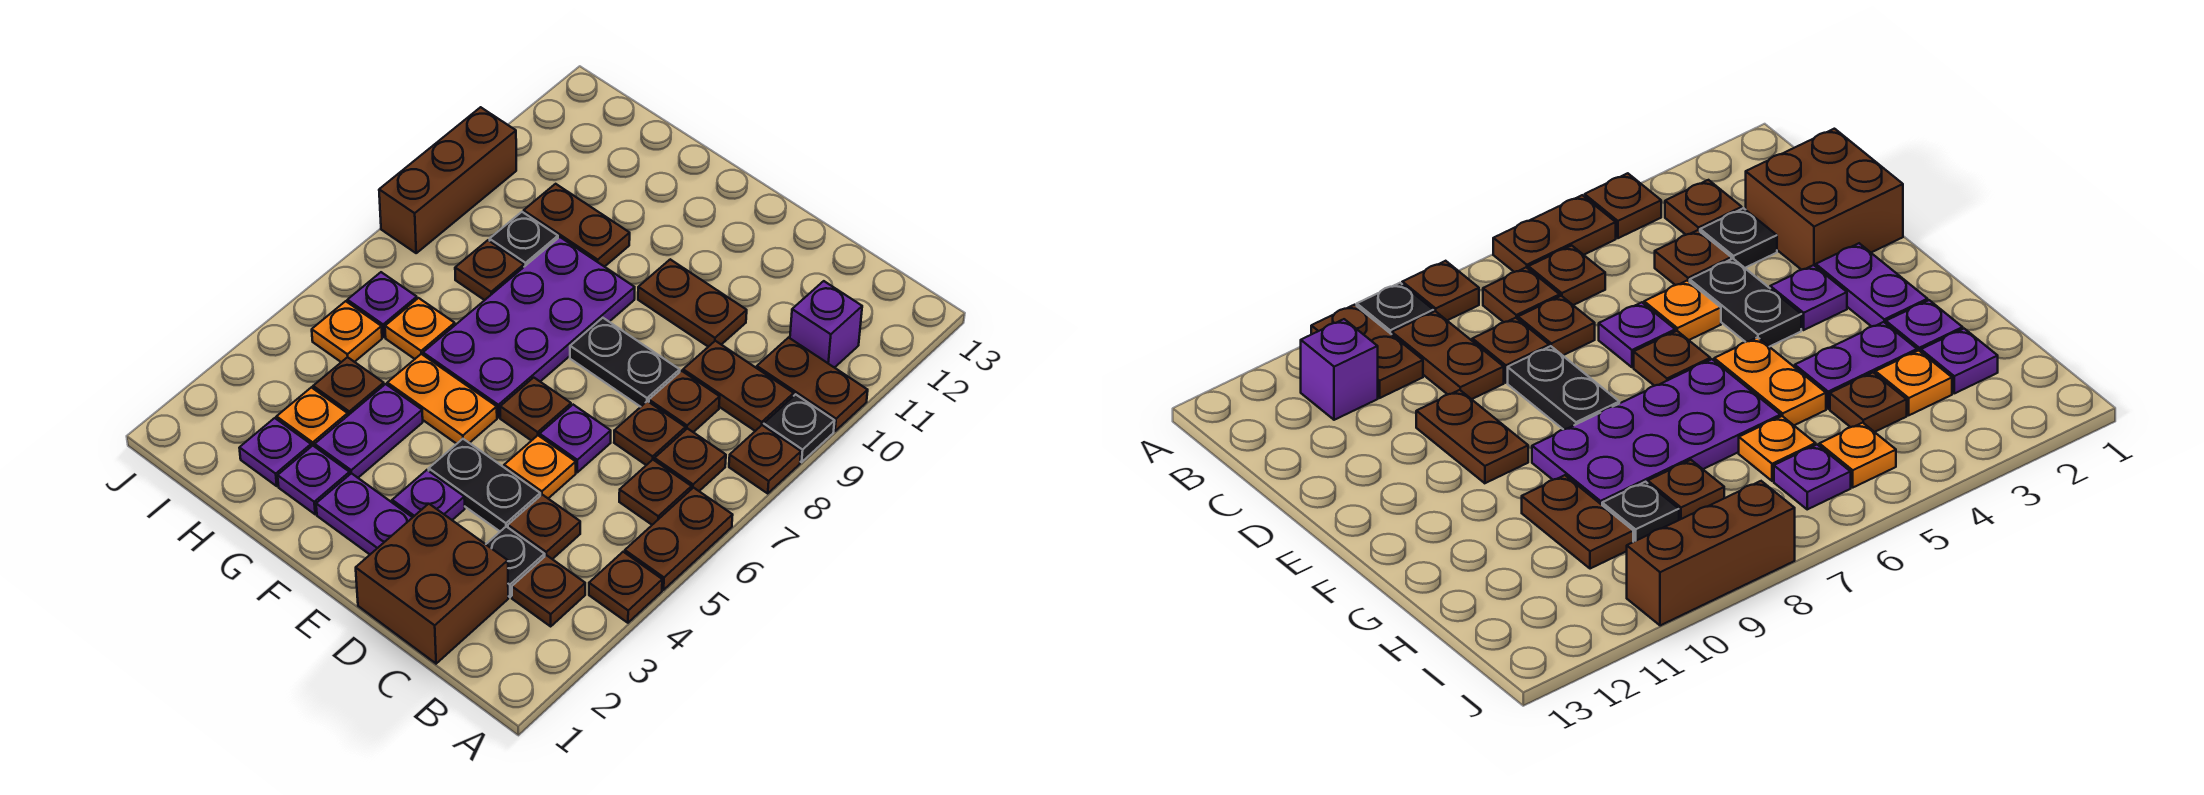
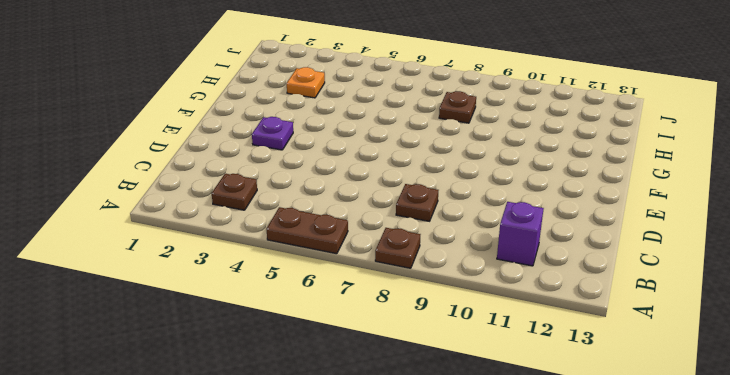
none -> brown plate A4 level 1
none -> black plate A9 level 1
none -> brown plate A10:B10 level 1
none -> brown plate B6 level 1

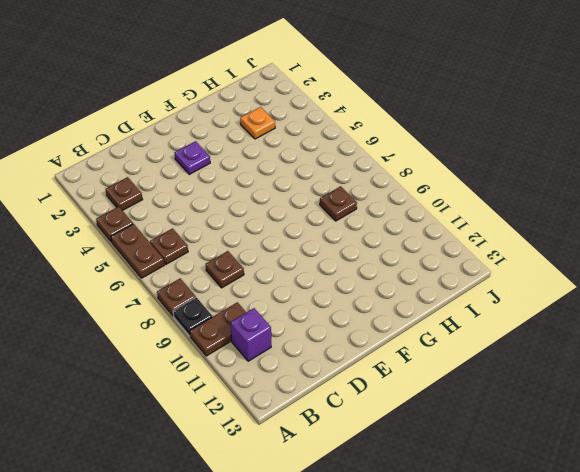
none -> brown plate B7 level 1
none -> brown plate B9:C9 level 1
none -> brown brick C1:D2 level 1
none -> black plate C3 level 1

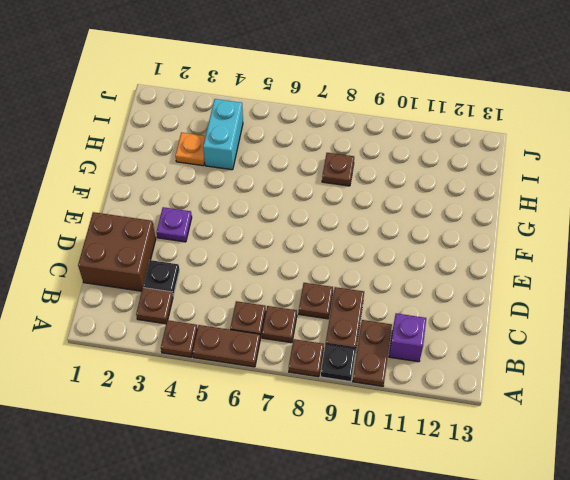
cyan brick H4:I4 level 1 -> brown plate H4 level 1
none -> brown plate C4 level 1
none -> brown plate C7 level 1
none -> black plate D4:E4 level 1
none -> orange plate D5 level 1

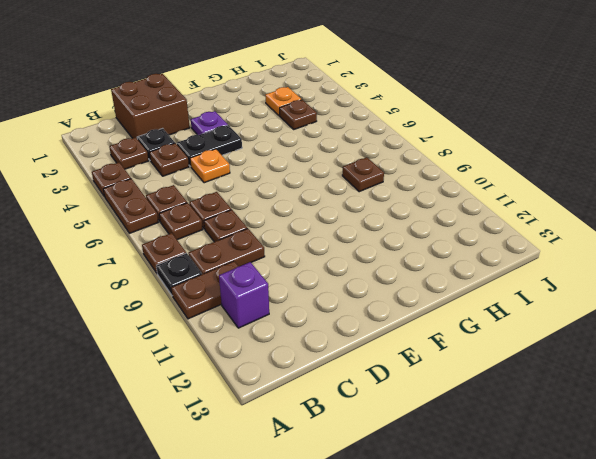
none -> purple plate D6 level 1
none -> black plate D8:E8 level 1
none -> brown plate D10:E10 level 1
none -> purple plate E2:F2 level 1

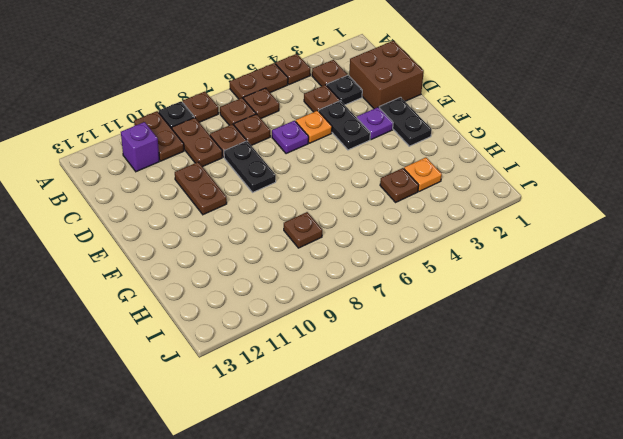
black plate E2:F2 level 1 -> purple plate E2:F2 level 1
none -> brown plate E6 level 1
none -> orange plate F5:G5 level 1
none -> purple plate F6:G9 level 1
none -> purple plate G2 level 1

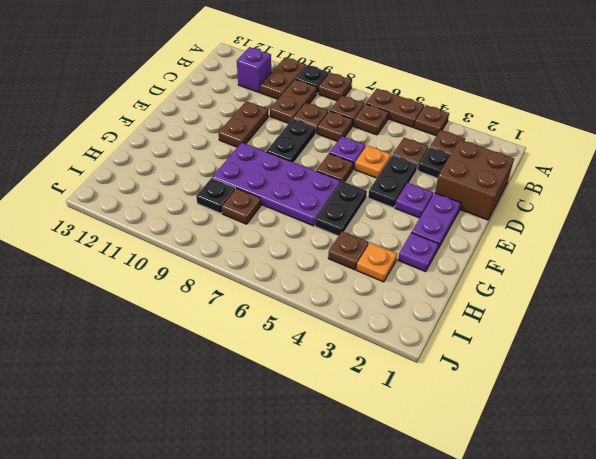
black plate F5:G5 level 1 -> orange plate F5:G5 level 1
none -> purple plate G3:G4 level 1
none -> brown plate G10:H10 level 1
none -> purple plate H2 level 1
none -> orange plate H6 level 1

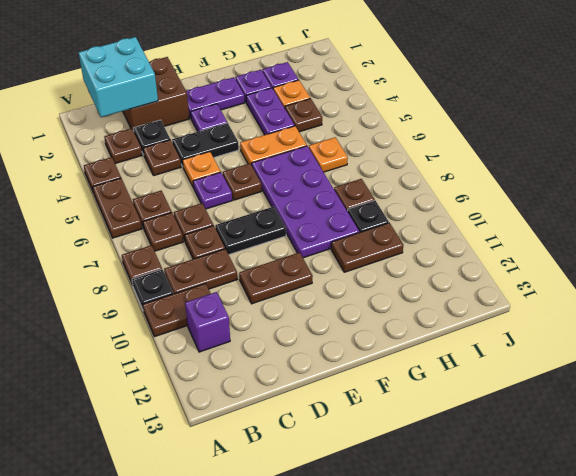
cyan brick B1:C2 level 2 -> none
none -> orange plate I5 level 1
none -> purple plate I6 level 1
none -> brown brick J8:J10 level 1

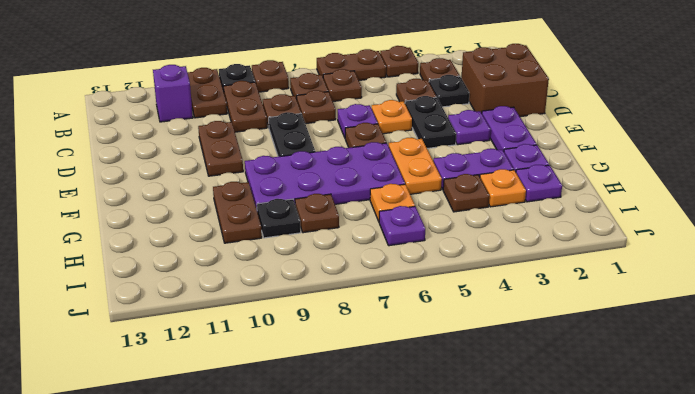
none -> orange plate I5 level 1
none -> brown brick J8:J10 level 1

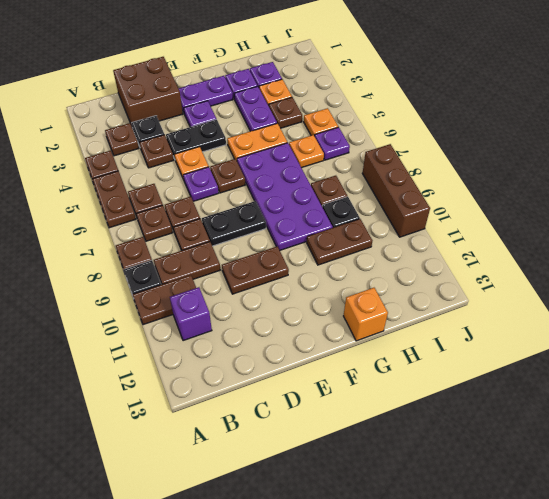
orange brick G13 level 1 -> none

